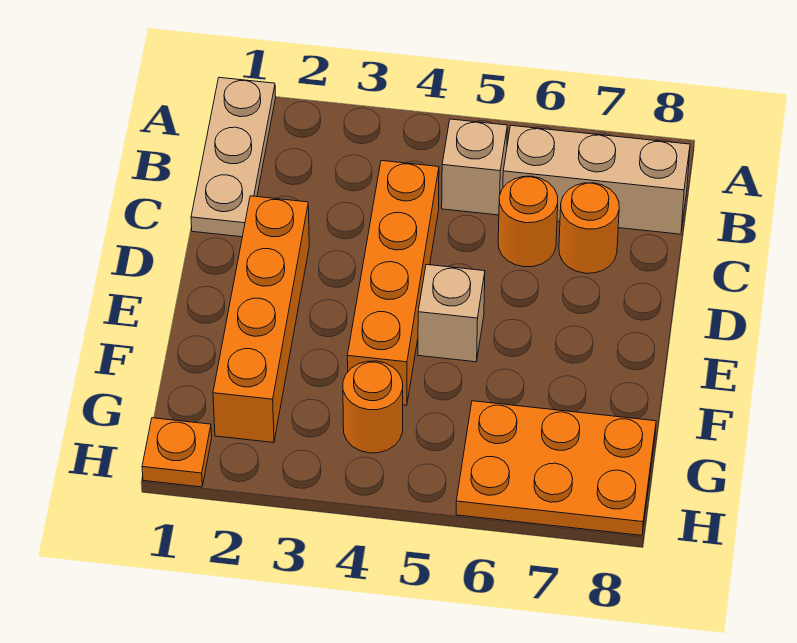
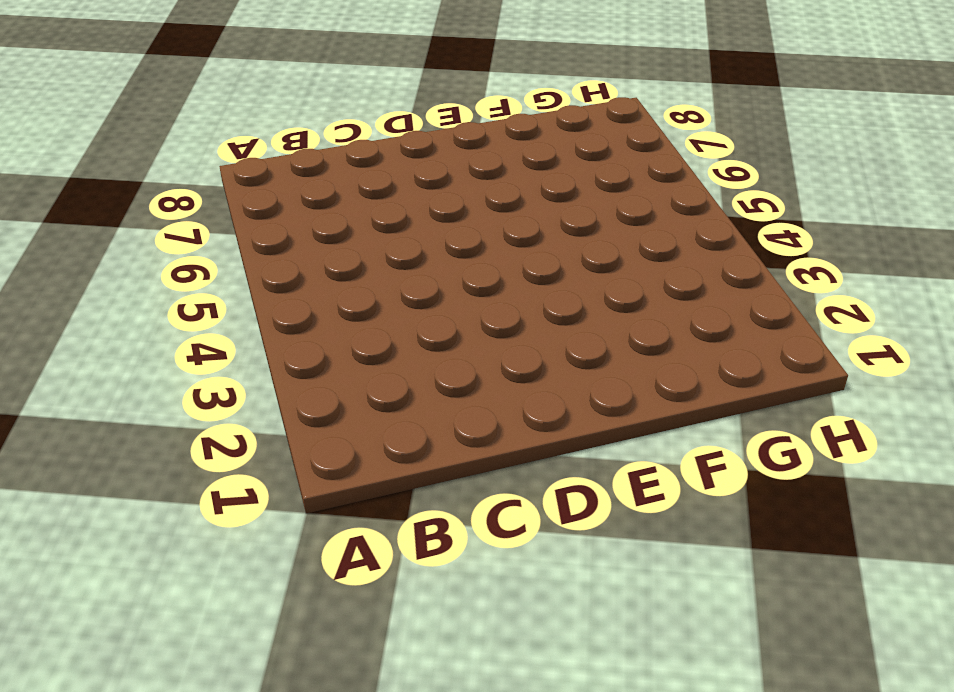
none -> tan plate A1:C1 level 1
none -> tan brick B5 level 1

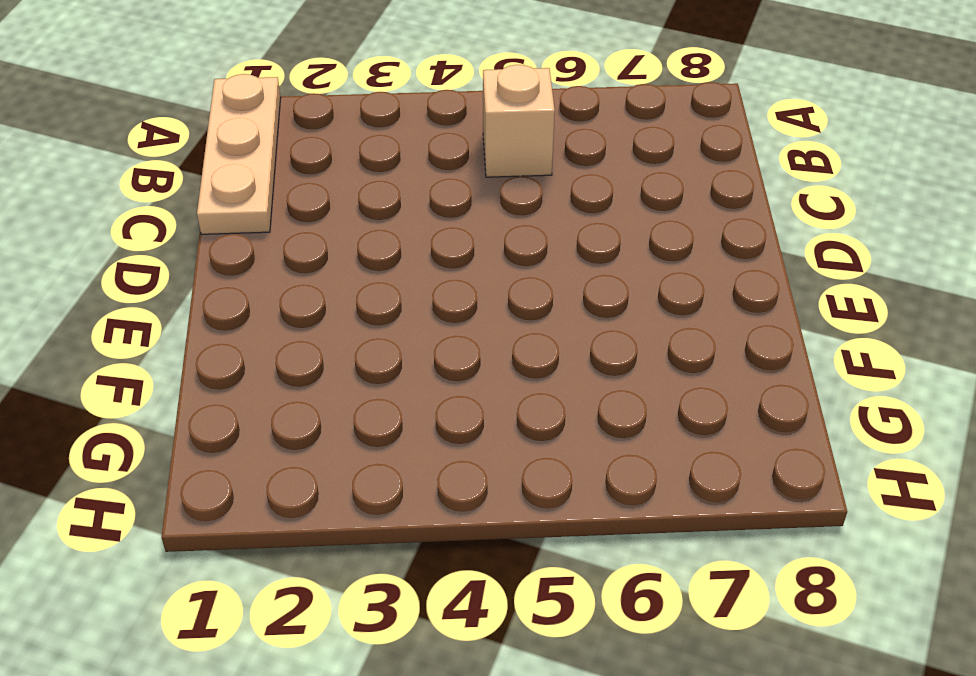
none -> tan brick B6:B8 level 1
none -> orange brick C4:F4 level 1

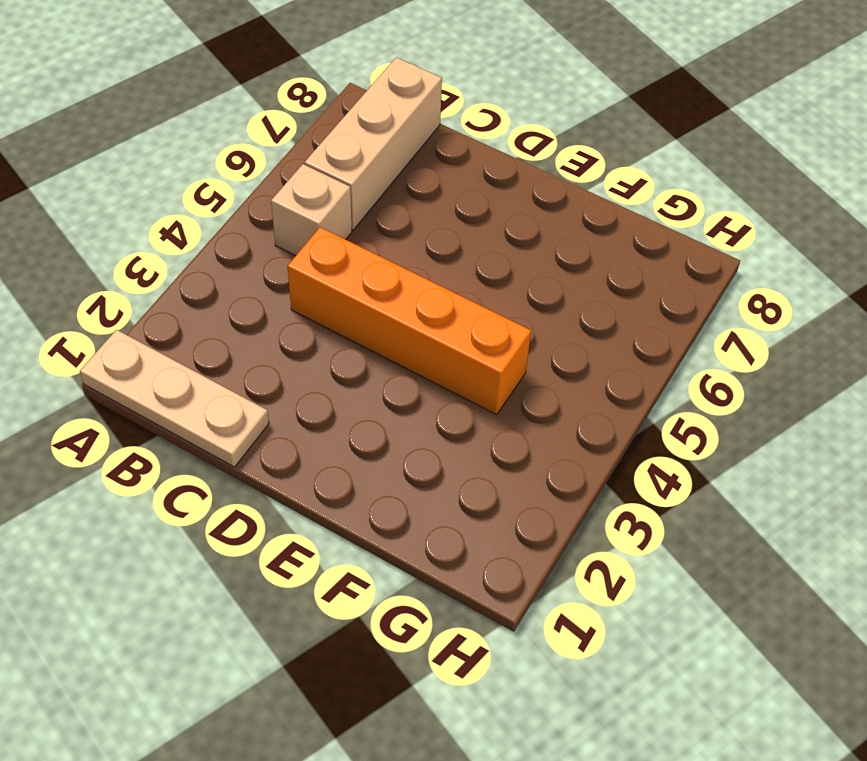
none -> orange round brick C6 level 1
none -> orange round brick C7 level 1

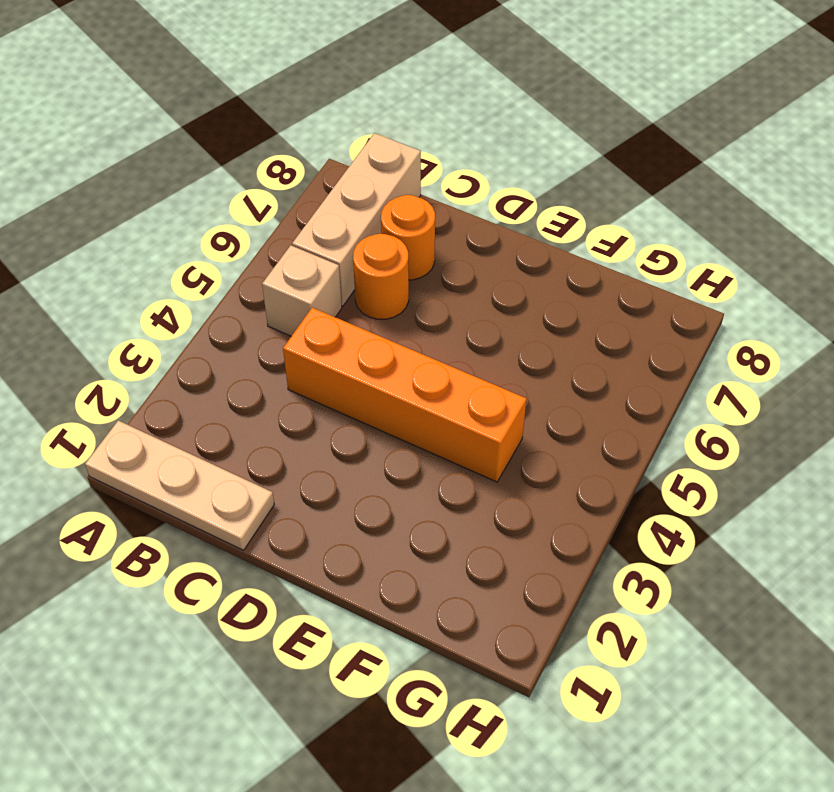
none -> orange brick D2:G2 level 1
none -> tan brick E5 level 1

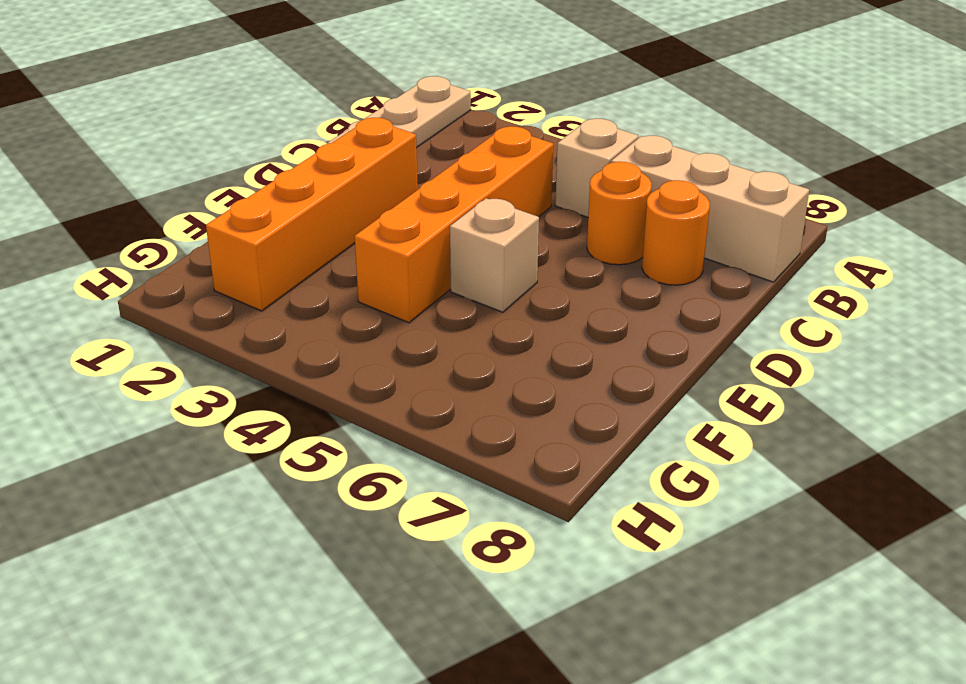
none -> orange round brick G4 level 1
none -> orange plate G6:H8 level 1

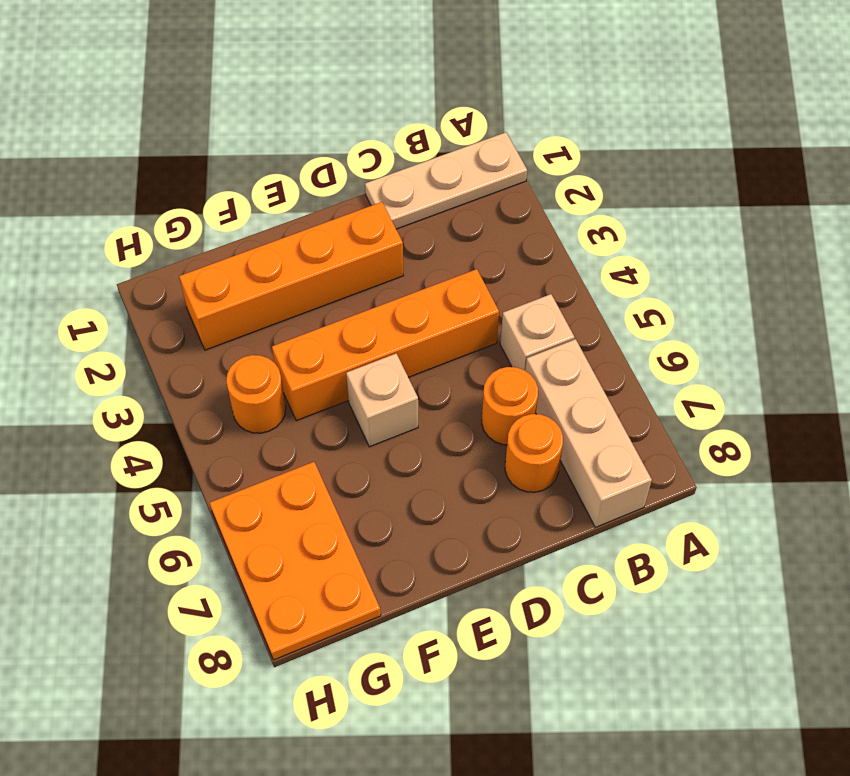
none -> orange plate H1 level 1

